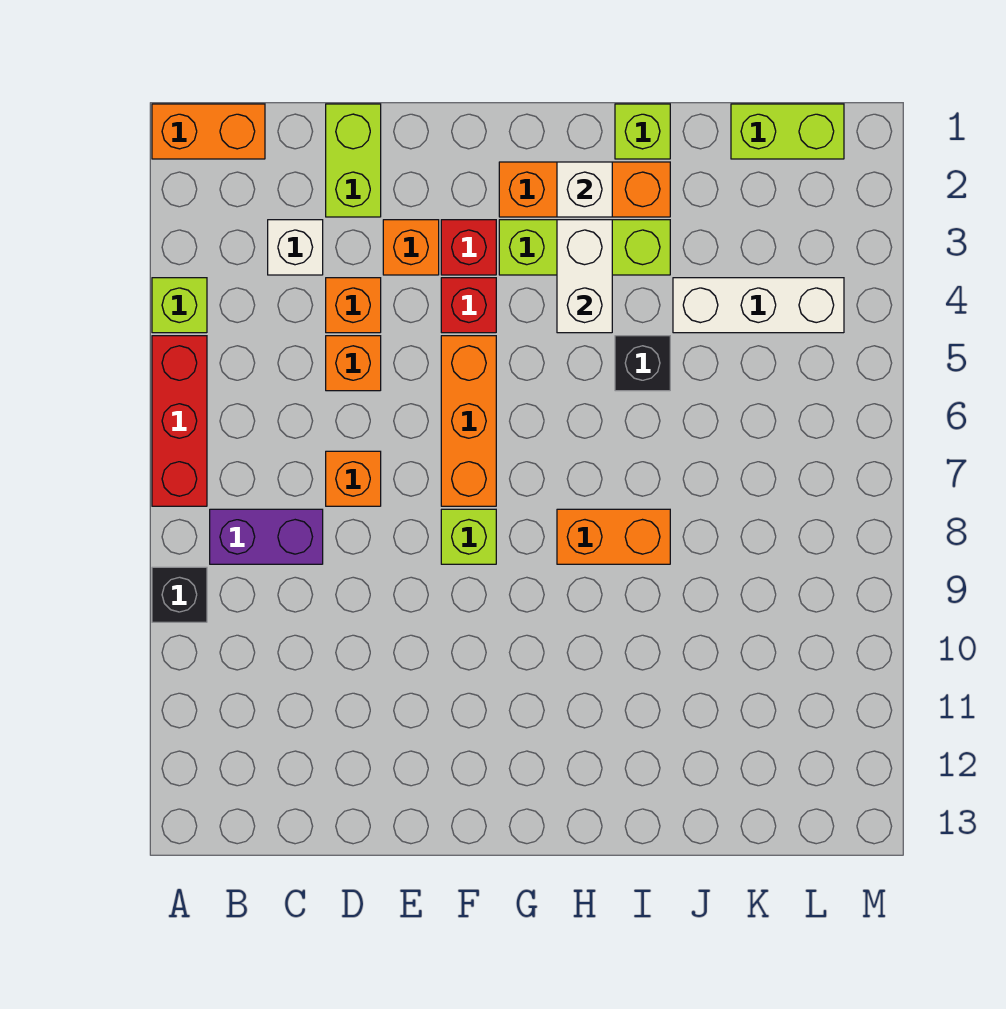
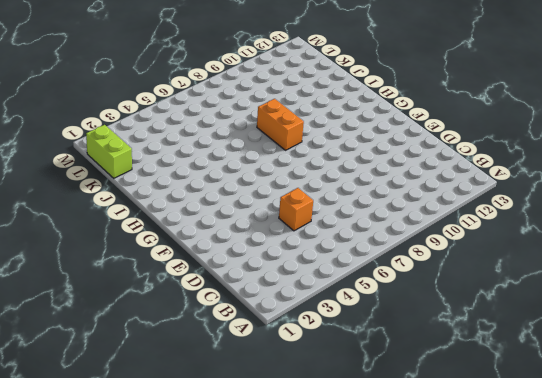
none -> orange brick A1:B1 level 1
none -> lime brick A4 level 1
none -> red brick A5:A7 level 1

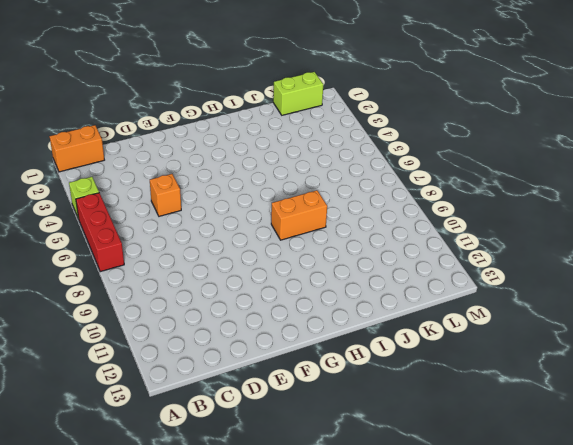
none -> black brick A9 level 1
none -> purple brick B8:C8 level 1
none -> white brick C3 level 1

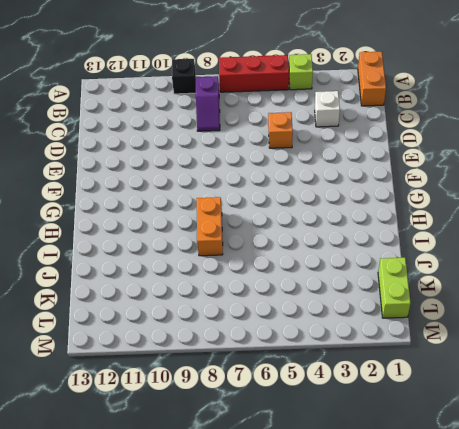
purple slope B8:C8 level 1 top B -> purple brick B8:C8 level 1
none -> lime brick D1:D2 level 1
none -> orange brick D4 level 1
none -> orange brick D7 level 1

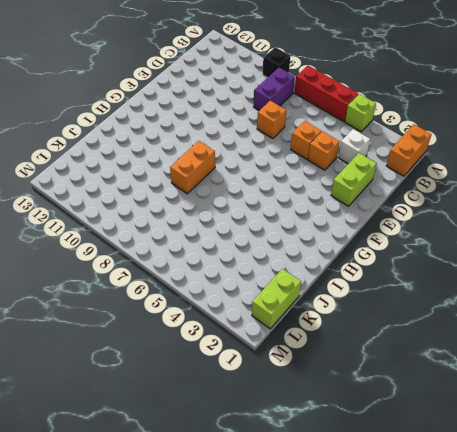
lime brick D2:E2 level 1 -> lime brick D1:D2 level 1
none -> orange brick E3 level 1
none -> red brick F3 level 1
none -> red brick F4 level 1

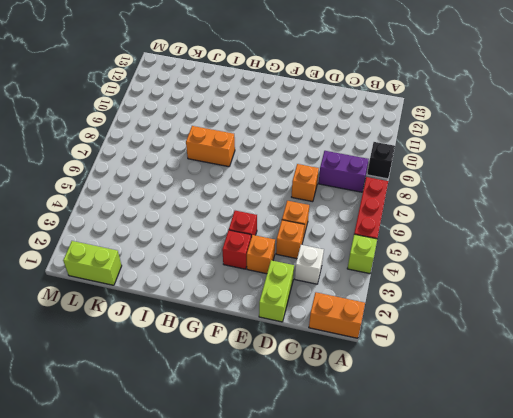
none -> orange brick F5:F7 level 1
none -> lime brick F8 level 1
none -> orange brick G2:I2 level 1

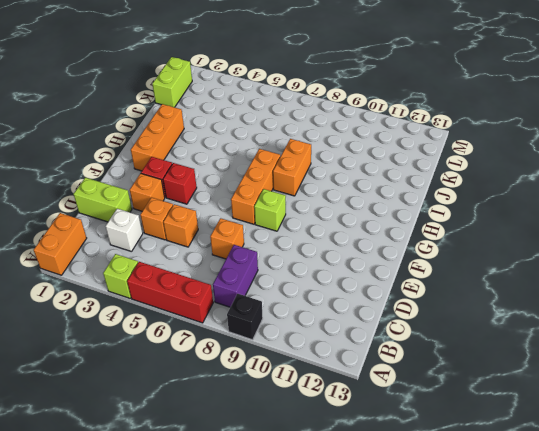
orange brick F7:H7 level 1 -> orange brick F5:F7 level 1
none -> lime brick G3:I3 level 1
none -> lime brick I1 level 1
none -> black brick I5 level 1

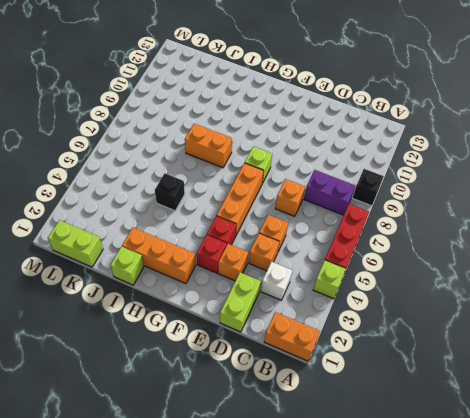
none -> lime brick G3:I3 level 1
none -> white brick J4:L4 level 1
none -> white brick H2 level 2

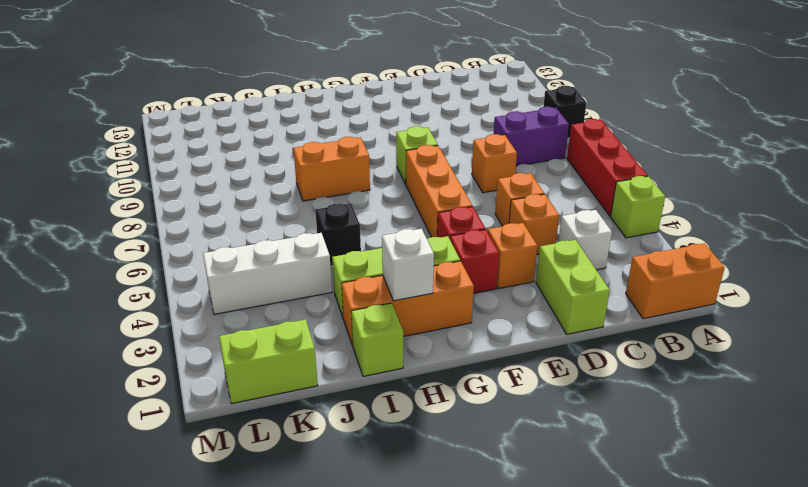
none -> white brick H3:H4 level 2

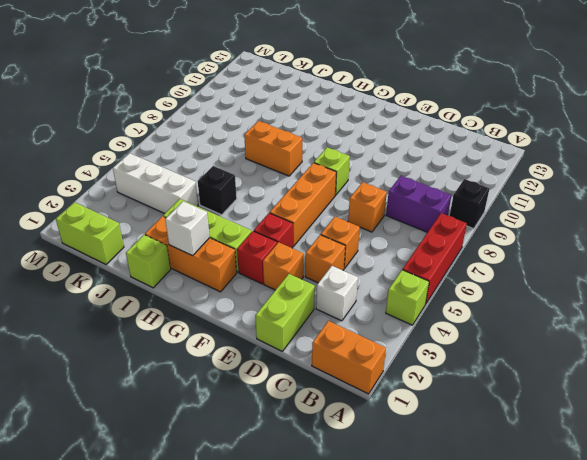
none -> white brick H3:H4 level 2

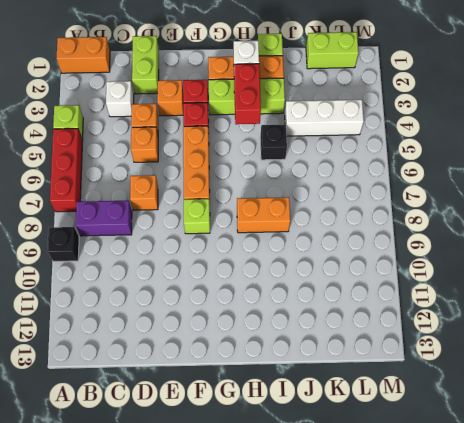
red brick H3:H4 level 2 -> white brick H3:H4 level 2

